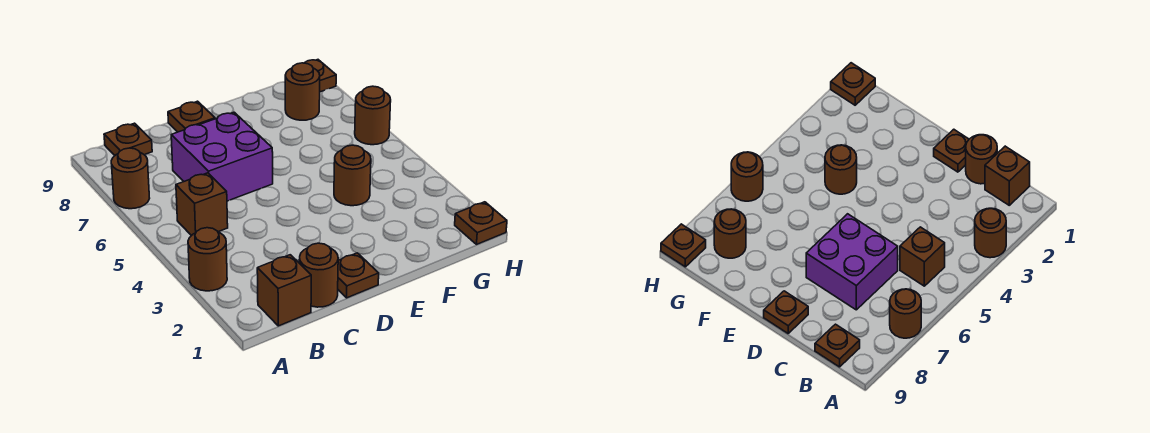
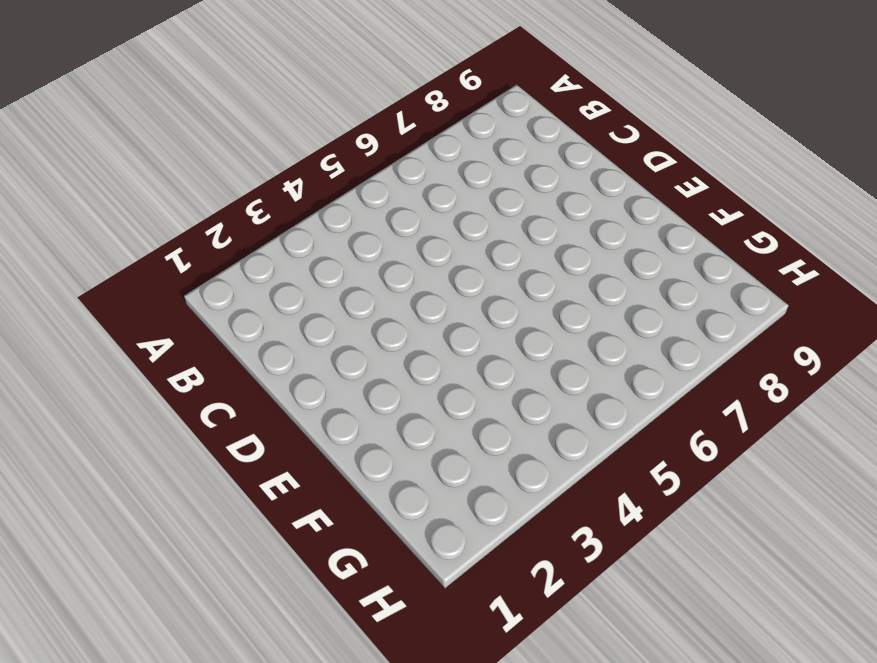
none -> brown round brick A3 level 1
none -> brown round brick A7 level 1
none -> brown brick B1 level 1

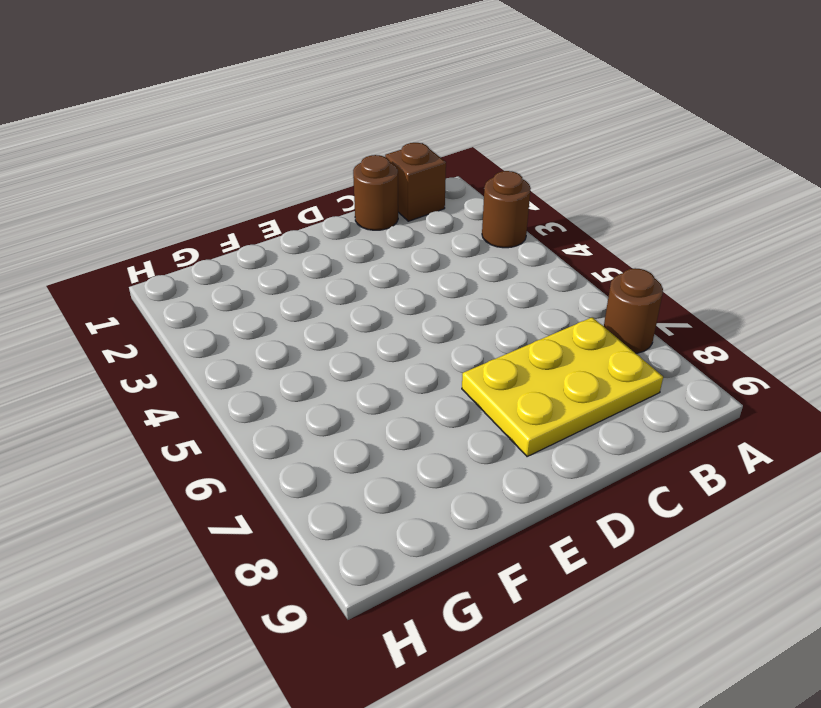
yellow plate B7:D8 level 1 -> purple brick C6:D7 level 1
none -> brown brick B5 level 1
none -> brown plate B9 level 1
none -> brown plate D1 level 1

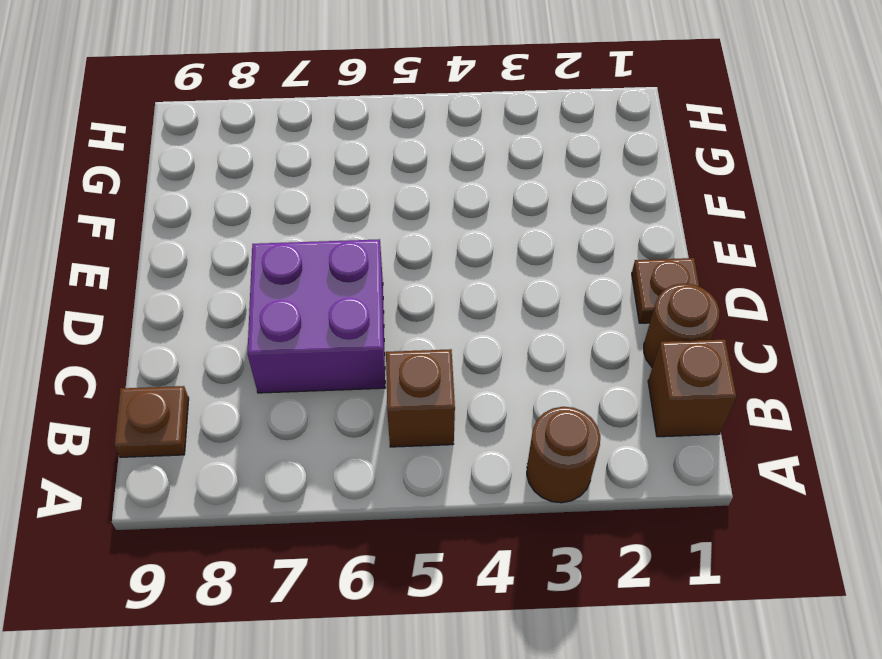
none -> brown round brick A7 level 1
none -> brown plate D9 level 1
none -> brown round brick F4 level 1

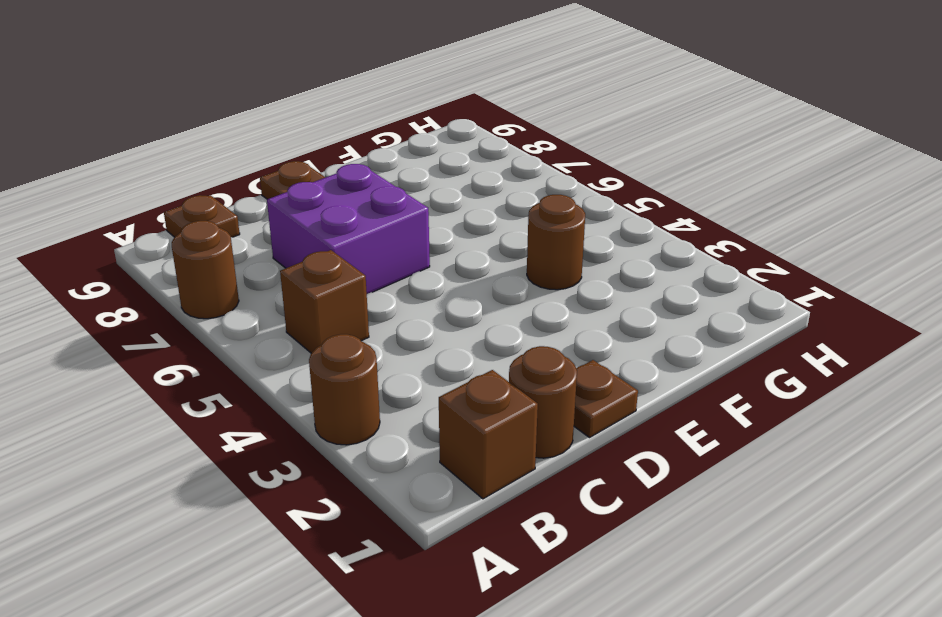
none -> brown round brick G8 level 1
none -> brown plate H1 level 1
none -> brown round brick H6 level 1

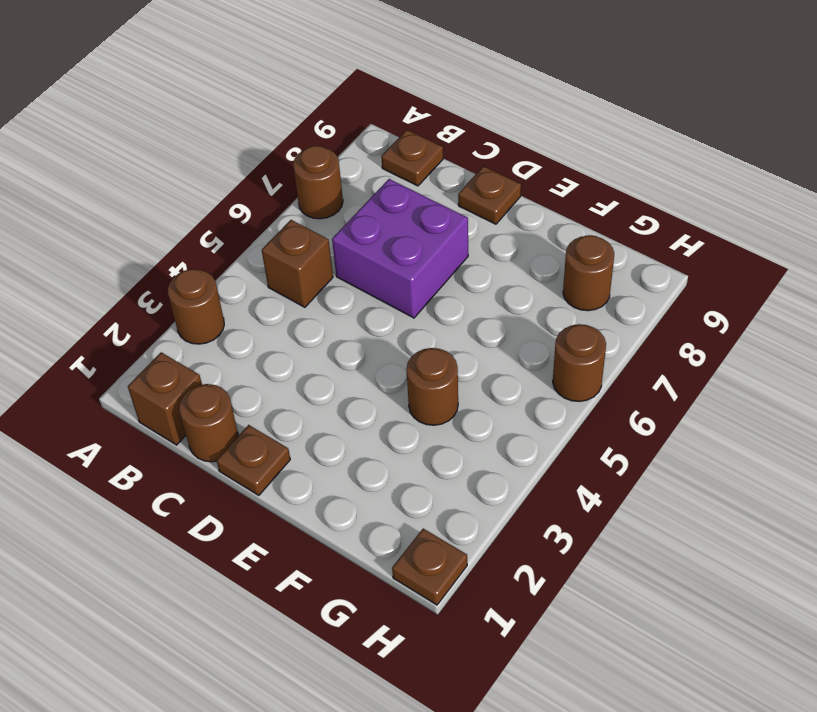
none -> brown plate H9 level 1

